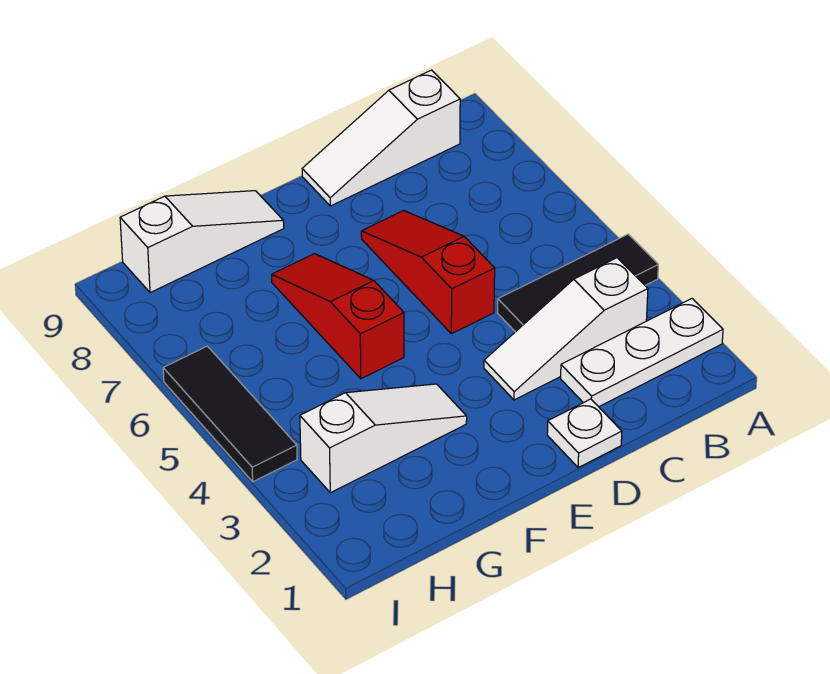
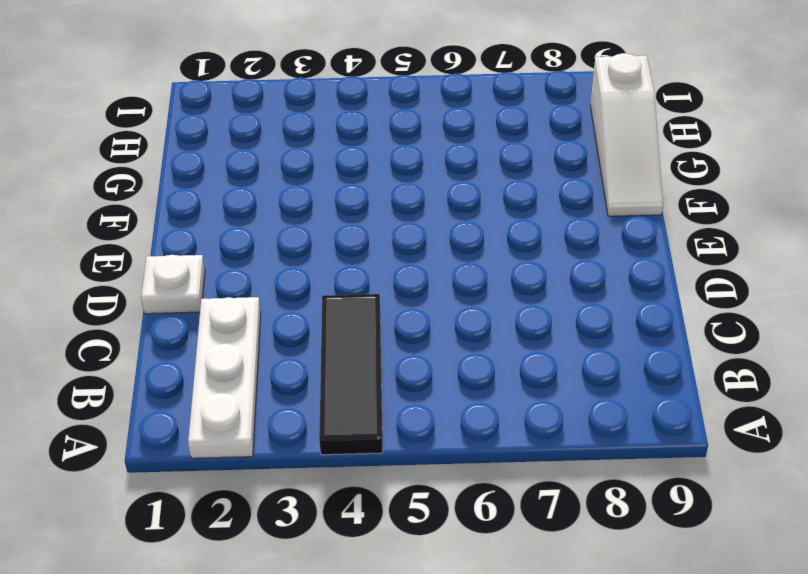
none -> white slope B3:D3 level 1 top B
none -> white slope B9:D9 level 1 top B

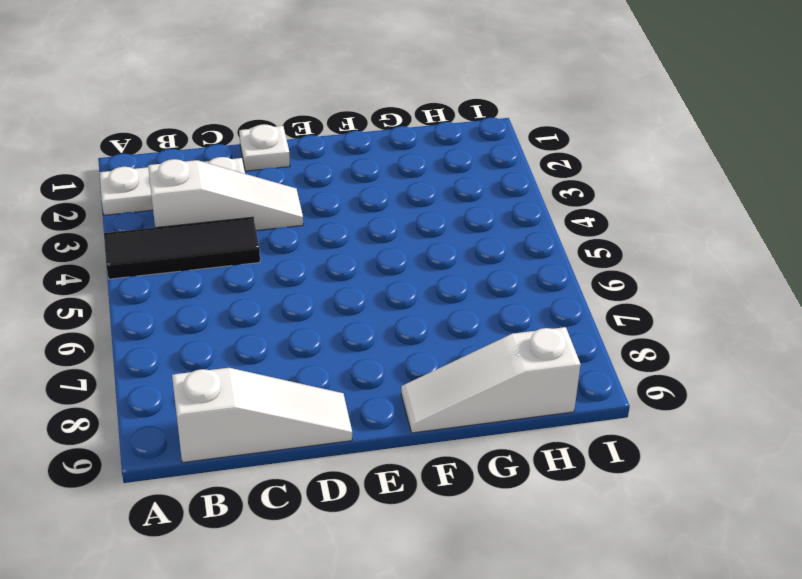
none -> red slope D5:D7 level 1 top 5
none -> white slope F3:H3 level 1 top H

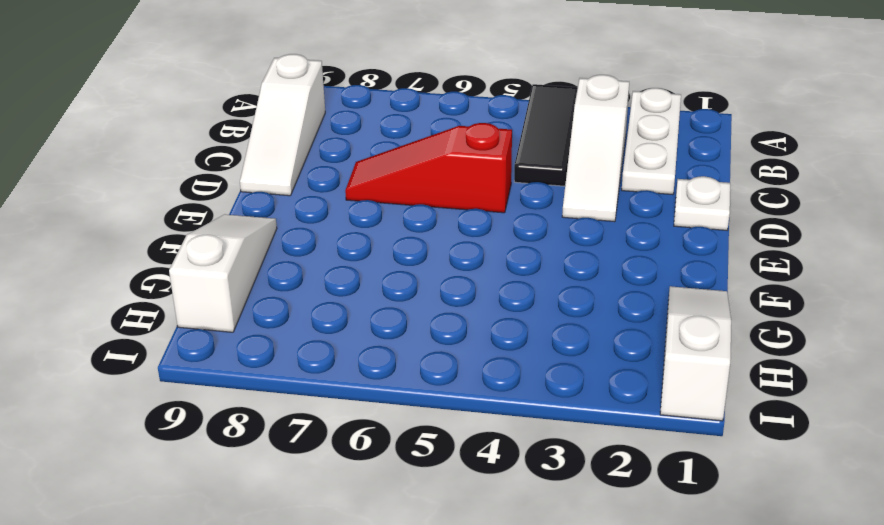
white slope G1:I1 level 1 top I -> white slope F3:H3 level 1 top H
none -> red slope F5:F7 level 1 top 5
none -> black tile I4:I6 level 1

